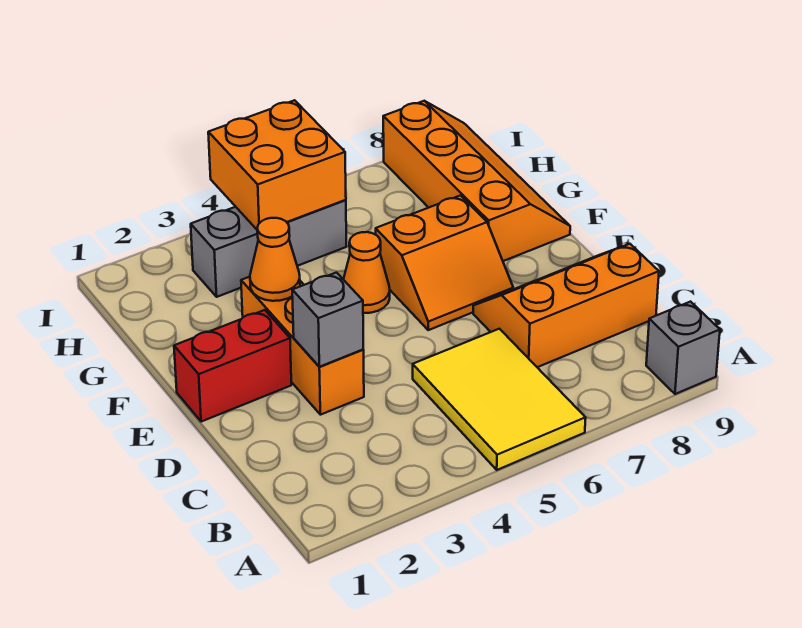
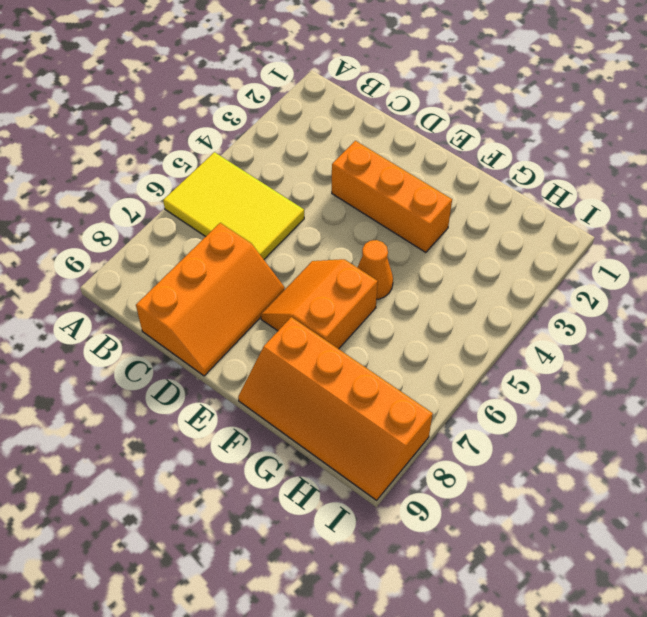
none -> grey brick A9 level 1
none -> red brick E1:E2 level 1
none -> grey brick H3:H5 level 1

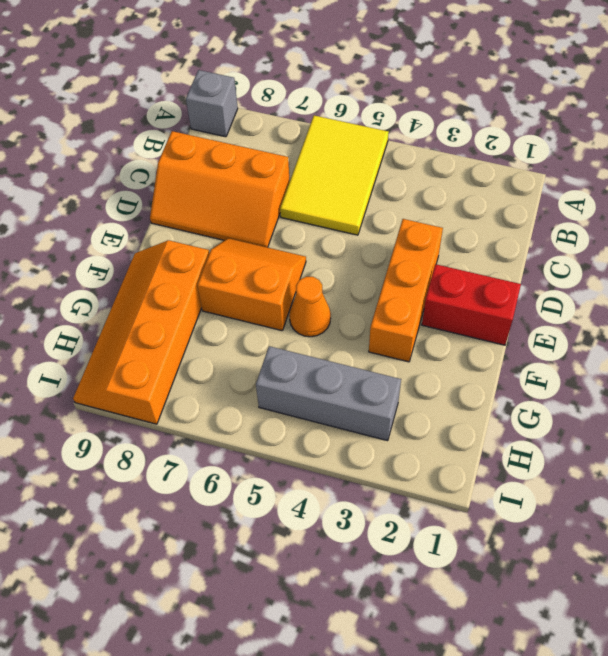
none -> grey brick D3 level 2
none -> orange cone F3 level 2
none -> orange brick H4:I5 level 2

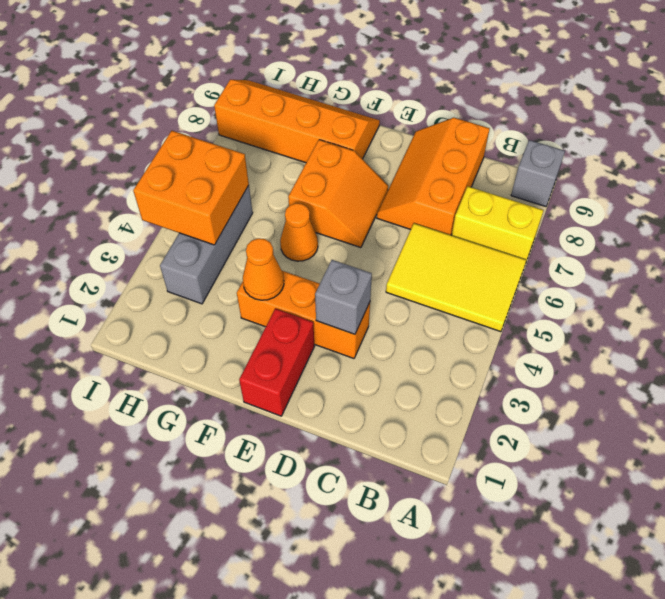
yellow brick A7:B7 level 1 -> none

